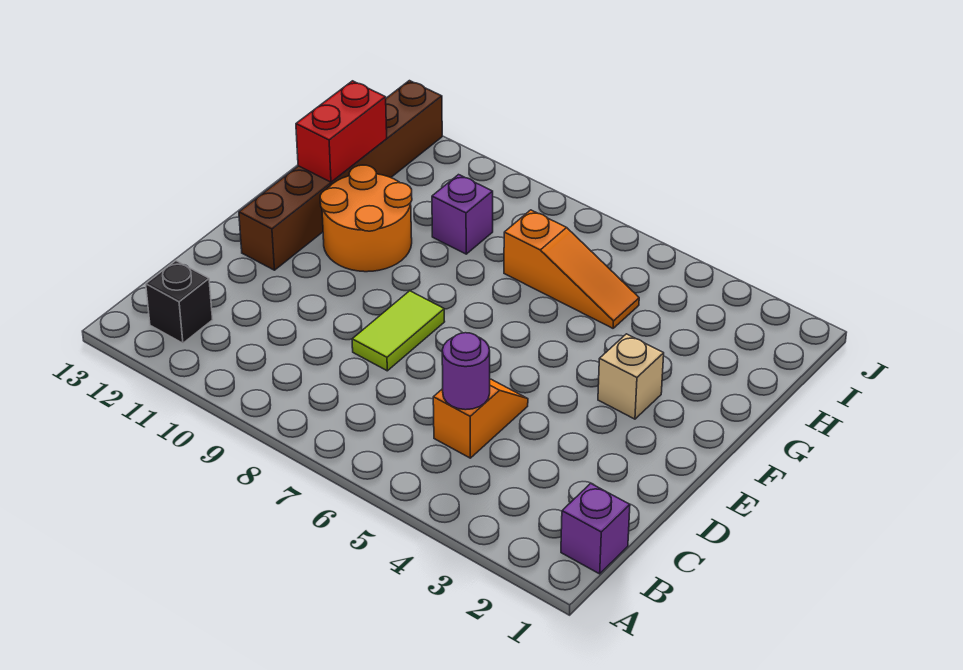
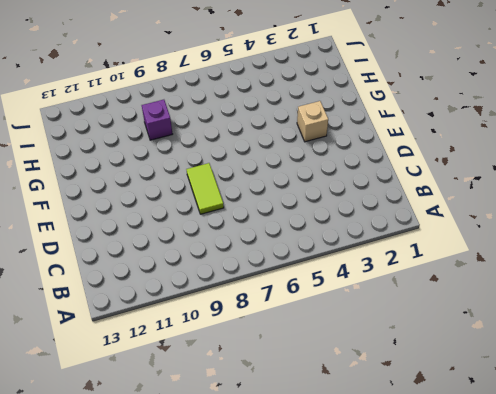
none -> purple brick B1 level 1
none -> black brick B12 level 1

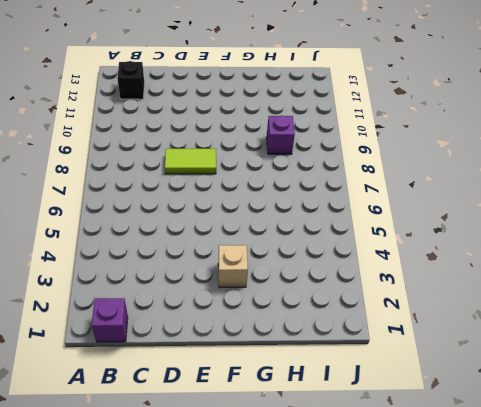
none -> orange slope C5:D5 level 1 top C
none -> brown brick E12:J12 level 1

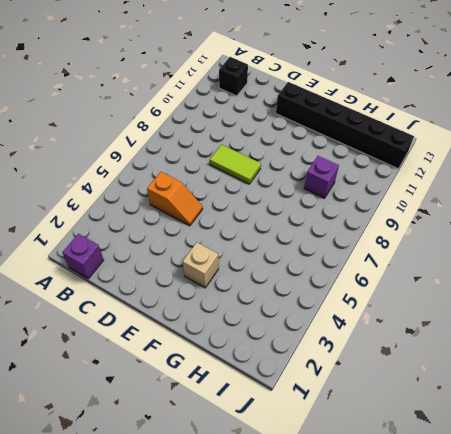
black brick E12:J12 level 1 -> brown brick E12:J12 level 1
none -> orange round brick F10:G11 level 1
none -> orange slope H5:H7 level 1 top 7

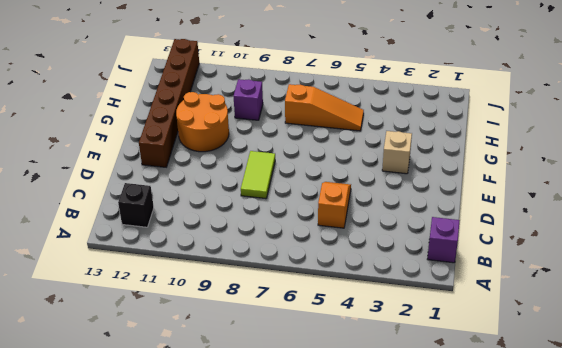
none -> purple round brick C5 level 2
none -> red brick G12:H12 level 2

